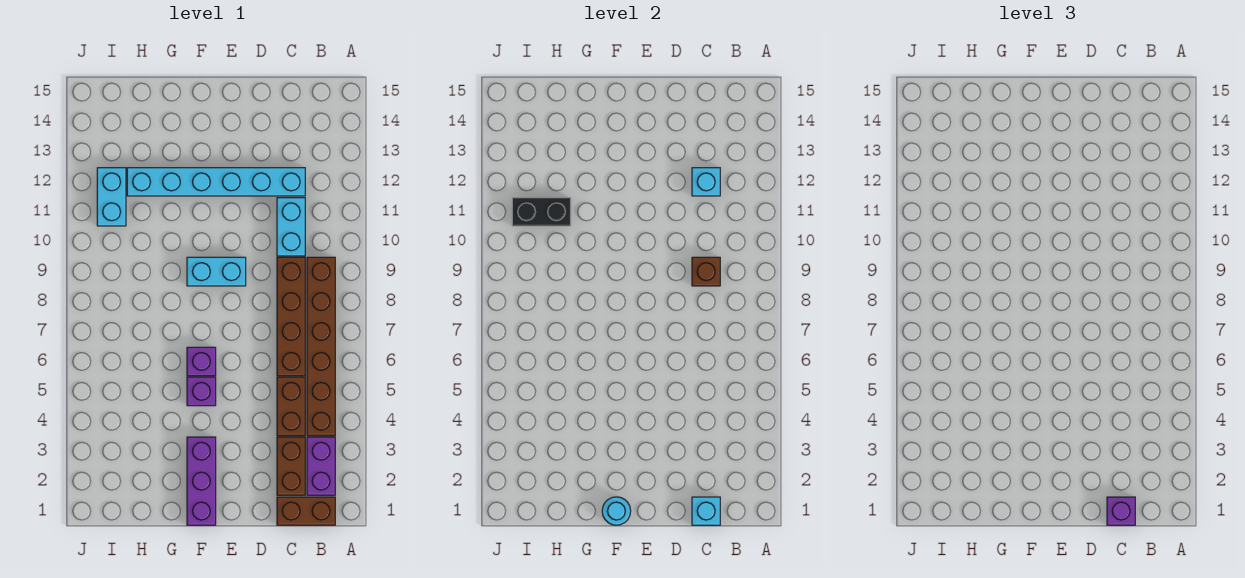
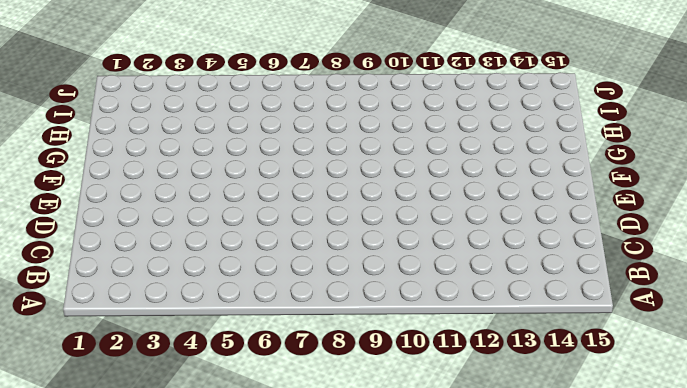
none -> brown brick B1:C1 level 1
none -> purple brick B2:B3 level 1
none -> brown brick B4:B9 level 1

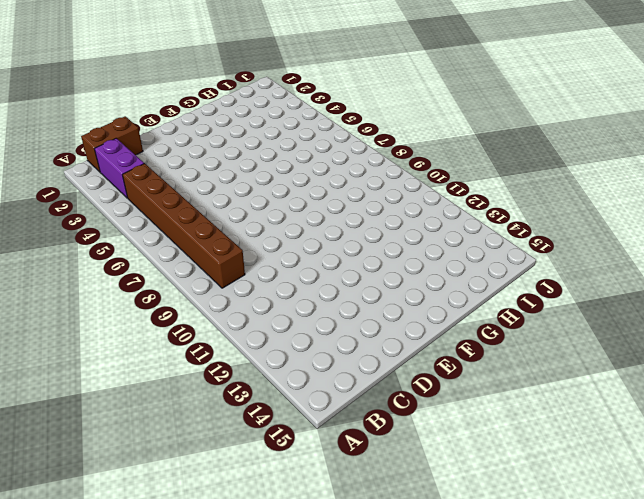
none -> brown brick C2:C3 level 1
none -> brown brick C4:C5 level 1
none -> brown brick C6:C9 level 1

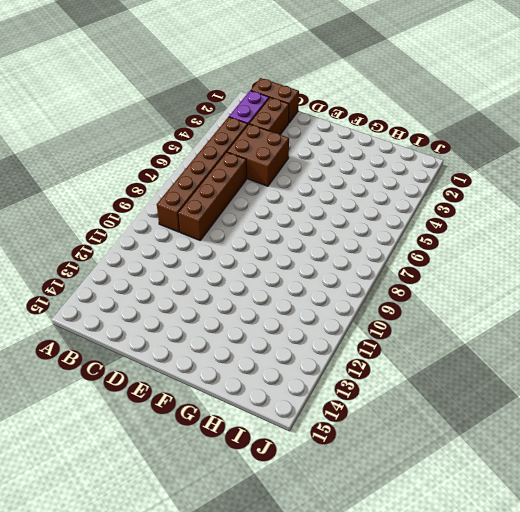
brown brick C4:D5 level 1 -> brown brick C4:C5 level 1
none -> cyan brick C10:C11 level 1
none -> cyan brick C12:H12 level 1
none -> cyan brick E9:F9 level 1

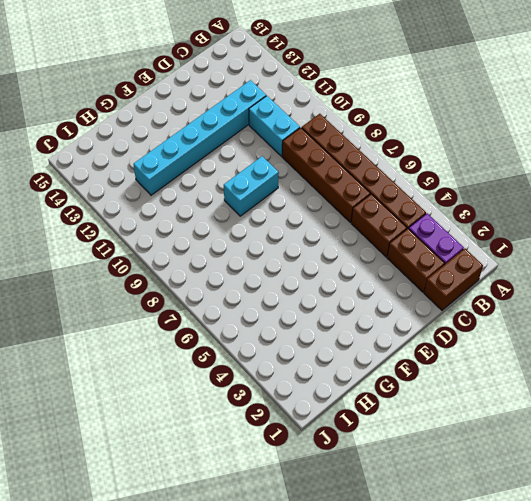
none -> purple brick F1:F3 level 1
none -> purple brick F5 level 1
none -> purple brick F6 level 1

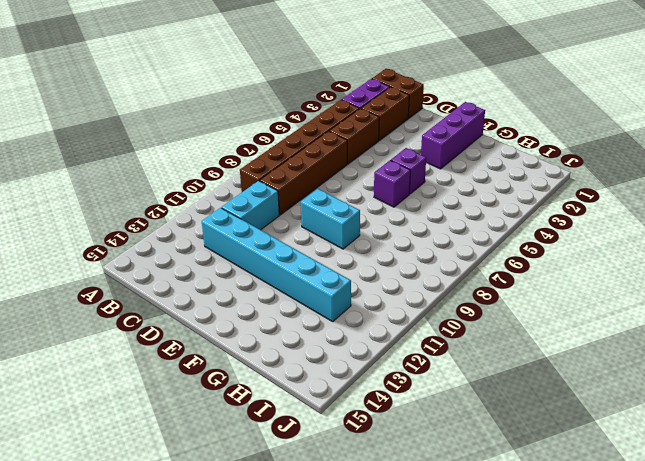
none -> cyan brick I11:I12 level 1
none -> cyan brick C1 level 2
none -> brown brick C9 level 2

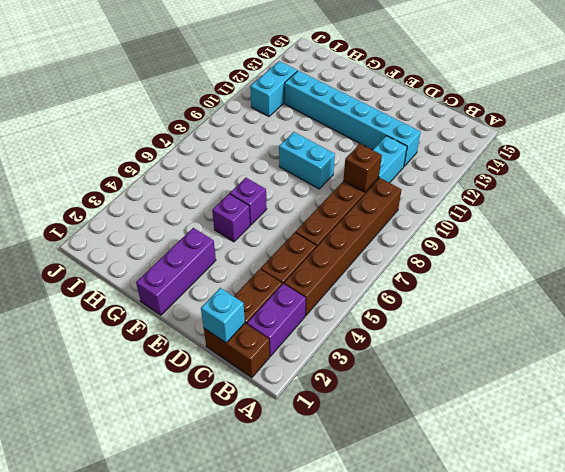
none -> cyan brick C12 level 2
none -> cyan round brick F1 level 2
none -> black brick H11:I11 level 2

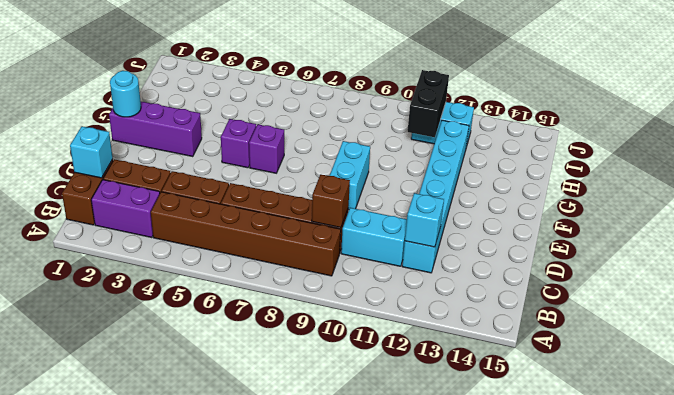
none -> purple brick C1 level 3

